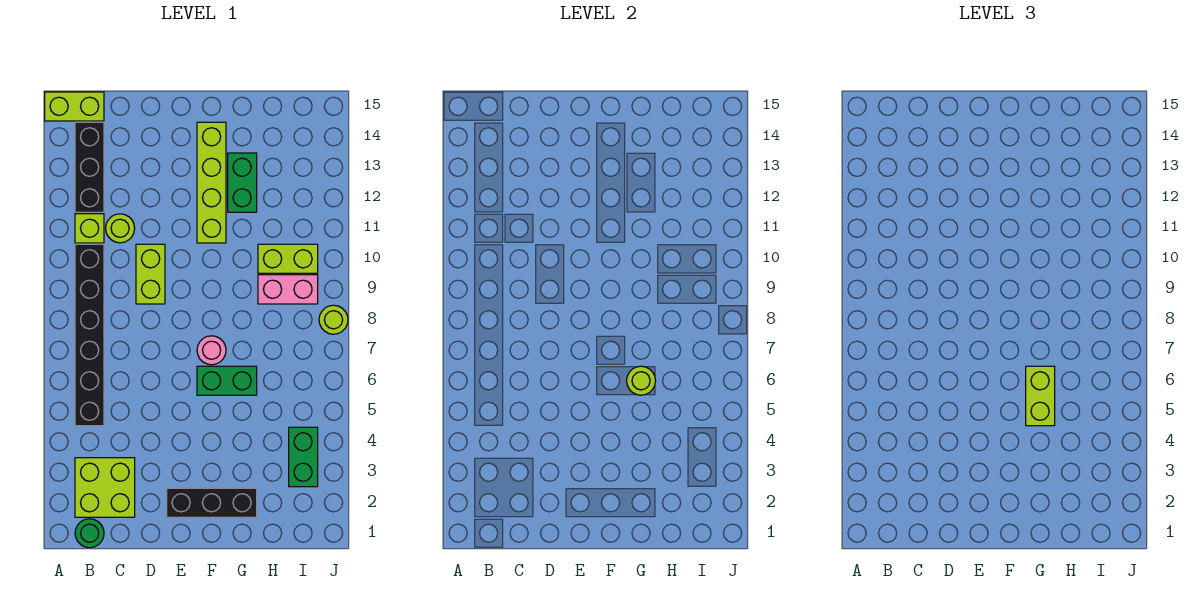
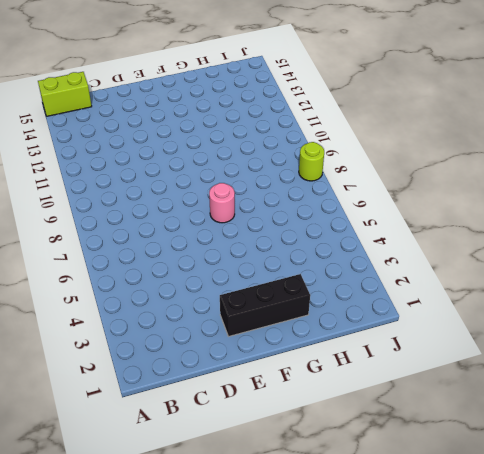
none -> green round brick B1 level 1
none -> lime brick B2:C3 level 1
none -> black brick B5:B10 level 1

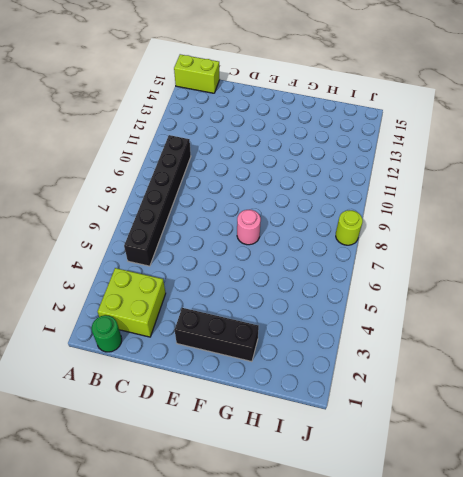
none -> lime brick B11 level 1
none -> black brick B12:B14 level 1
none -> lime round brick C11 level 1

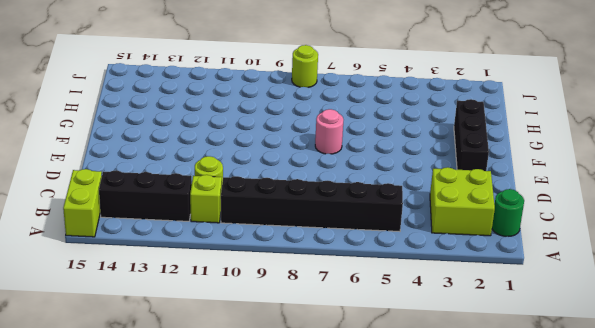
none -> lime brick D9:D10 level 1
none -> green brick F6:G6 level 1
none -> lime brick F11:F14 level 1

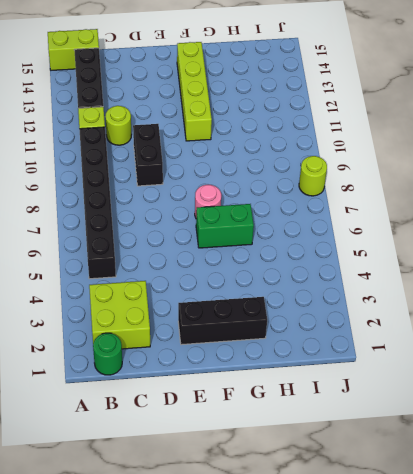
black brick D9:D10 level 1 -> lime brick D9:D10 level 1
none -> green brick G12:G13 level 1
none -> pink brick H9:I9 level 1
none -> lime brick H10:I10 level 1

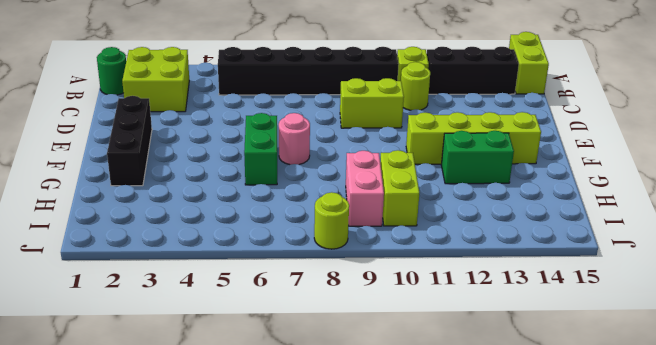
none -> green brick I3:I4 level 1
none -> lime round brick G6 level 2
none -> lime brick G5:G6 level 3

